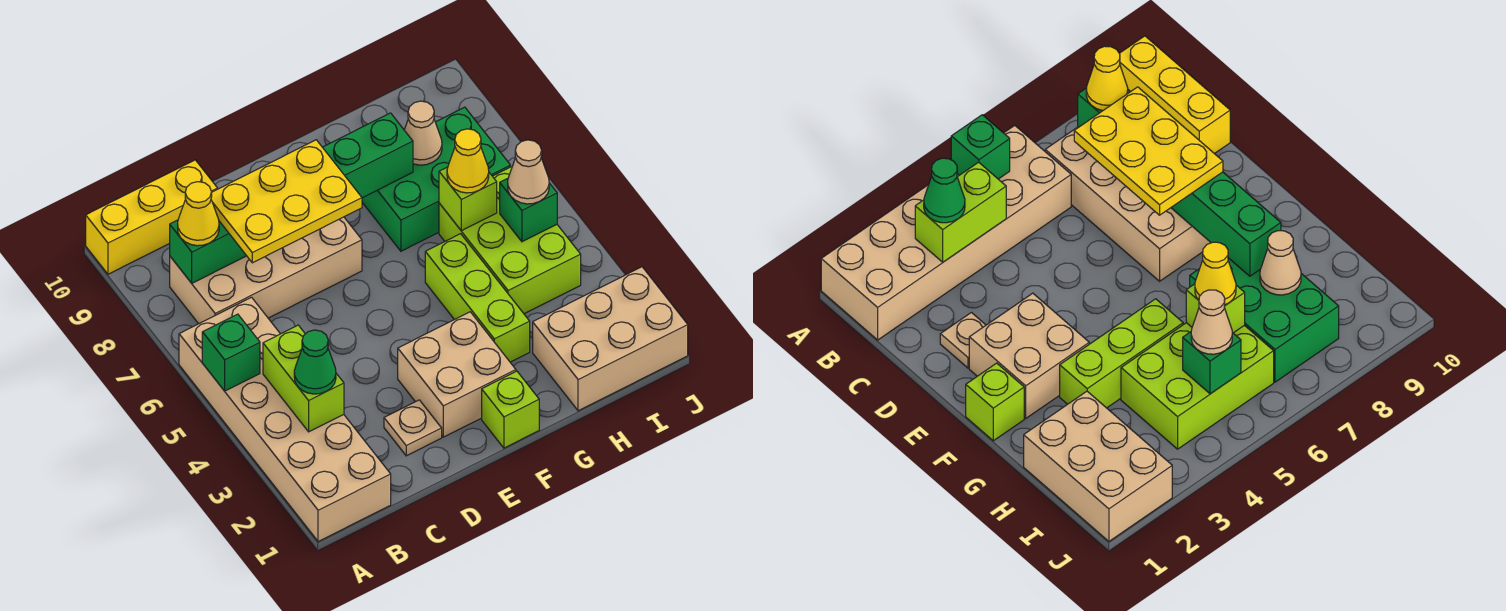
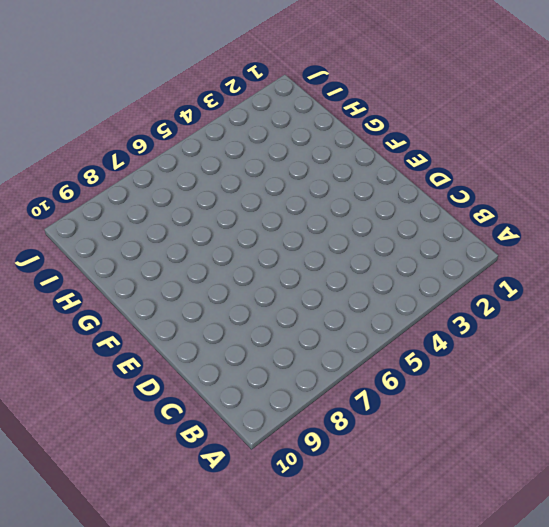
none -> tan brick A1:B6 level 1
none -> yellow brick A10:C10 level 1
none -> tan brick B7:E8 level 1

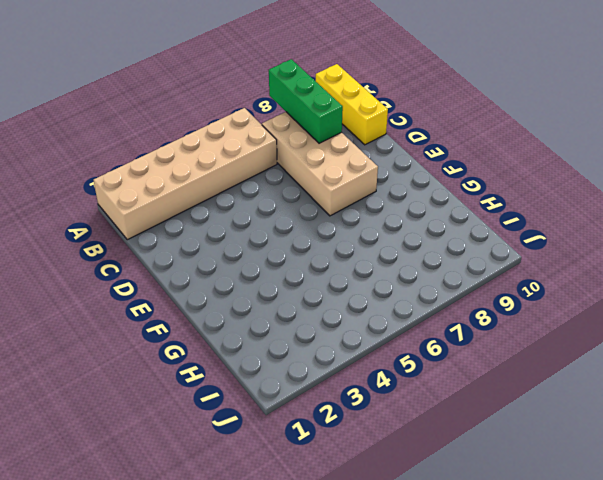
green brick A8:C8 level 2 -> green brick B8:G8 level 2
none -> tan plate D2 level 1
none -> tan brick E2:F3 level 1
none -> lime brick F1 level 1

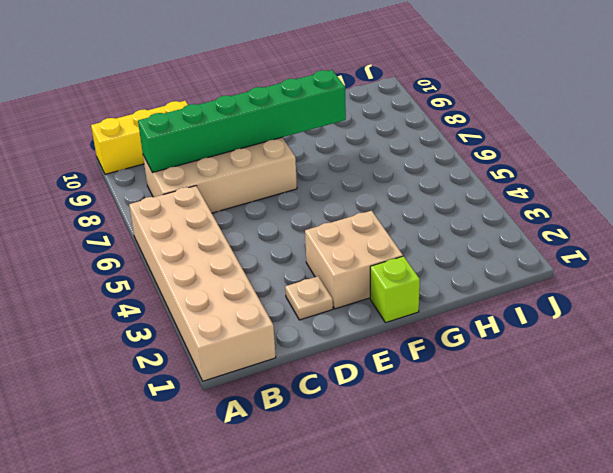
none -> lime brick G3:G5 level 1
none -> green brick G7:I8 level 1
none -> tan brick H1:J2 level 1

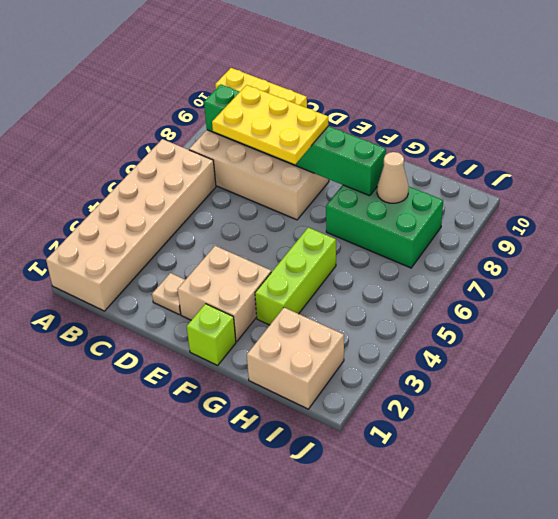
tan brick H1:I2 level 1 -> tan brick H1:J2 level 1
none -> lime brick H4:I6 level 1
none -> green brick A5 level 2
none -> lime brick B3:B4 level 2

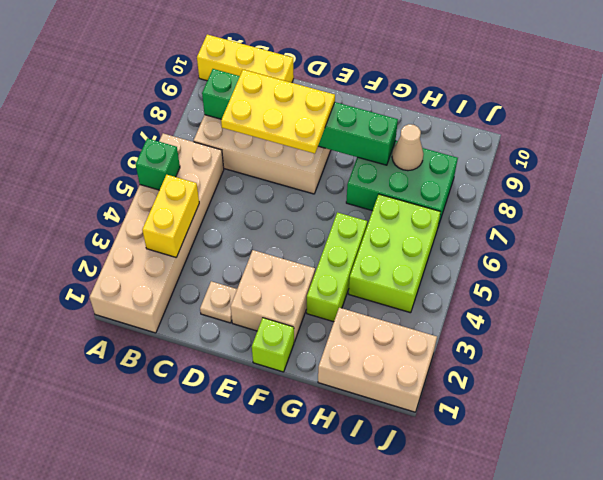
yellow brick B3:B4 level 2 -> lime brick B3:B4 level 2
none -> lime brick H6 level 2
none -> green brick I5 level 2
none -> green cone B3 level 3

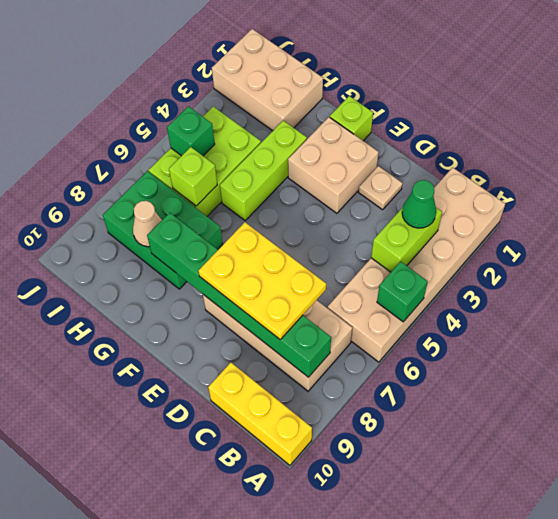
none -> yellow cone B8 level 3
none -> yellow cone H6 level 3
none -> tan cone I5 level 3

